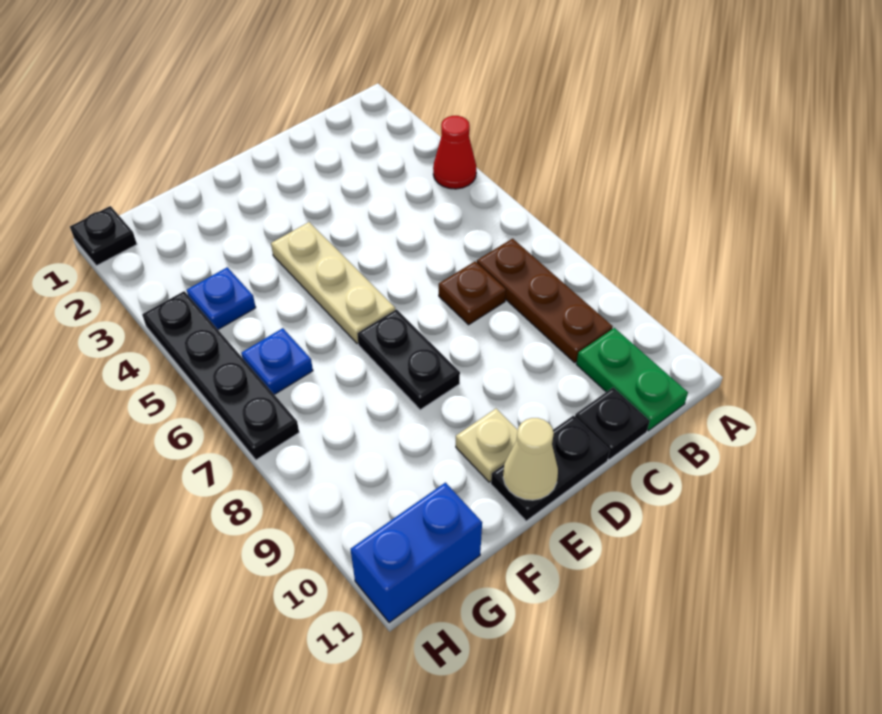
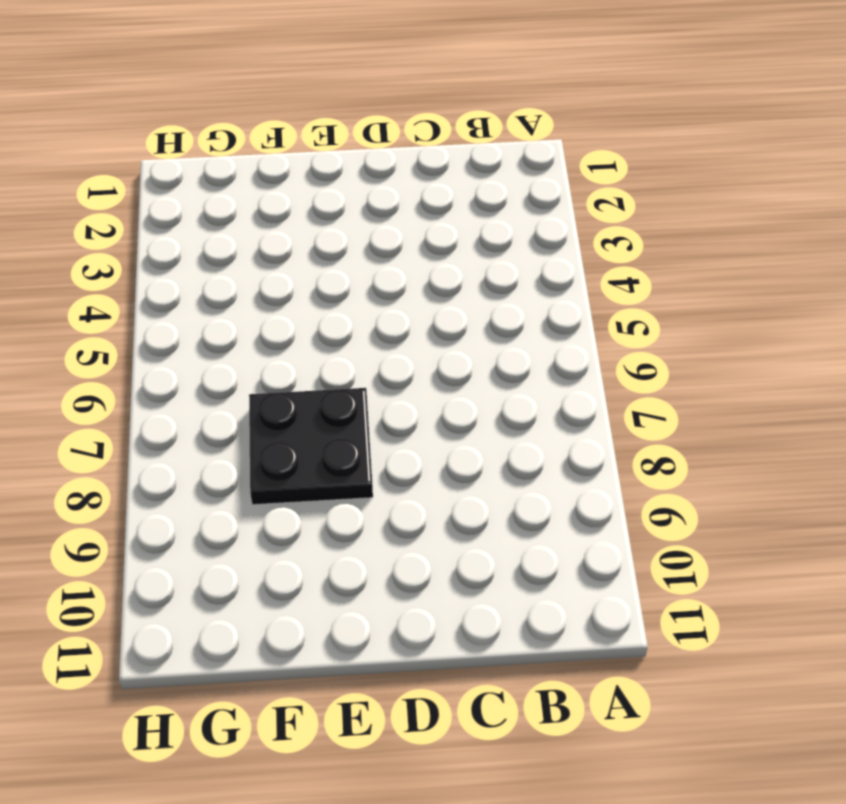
black plate E7:F8 level 1 -> black plate E7:E8 level 1
none -> red cone A4 level 1
none -> brown plate B7:B9 level 1
none -> green plate B10:B11 level 1

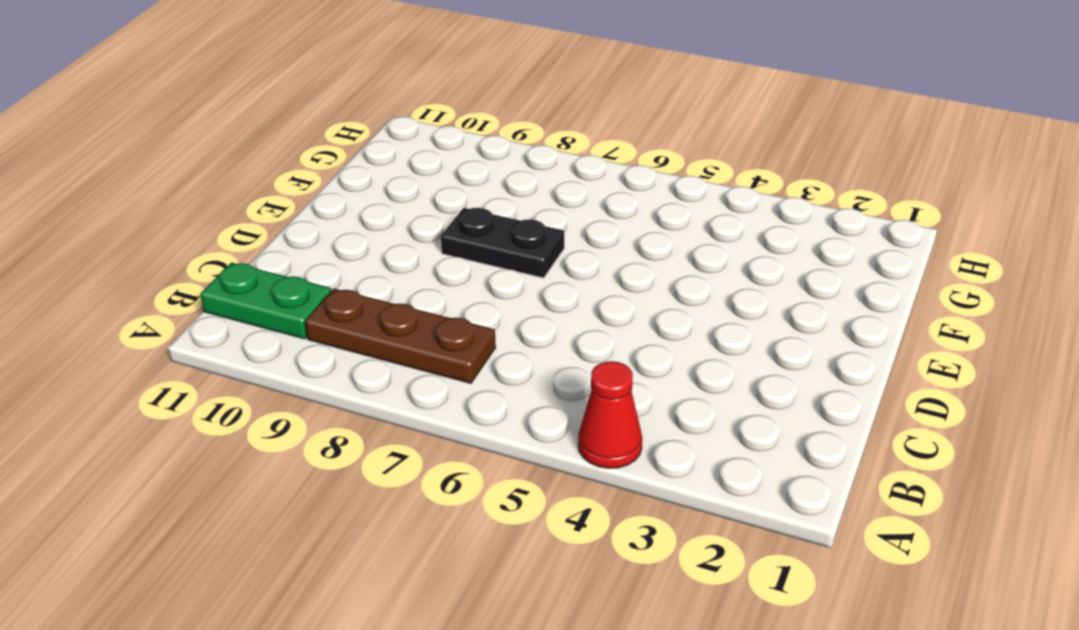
none -> brown plate C7 level 1
none -> black plate C11 level 1
none -> black plate D11:E11 level 1

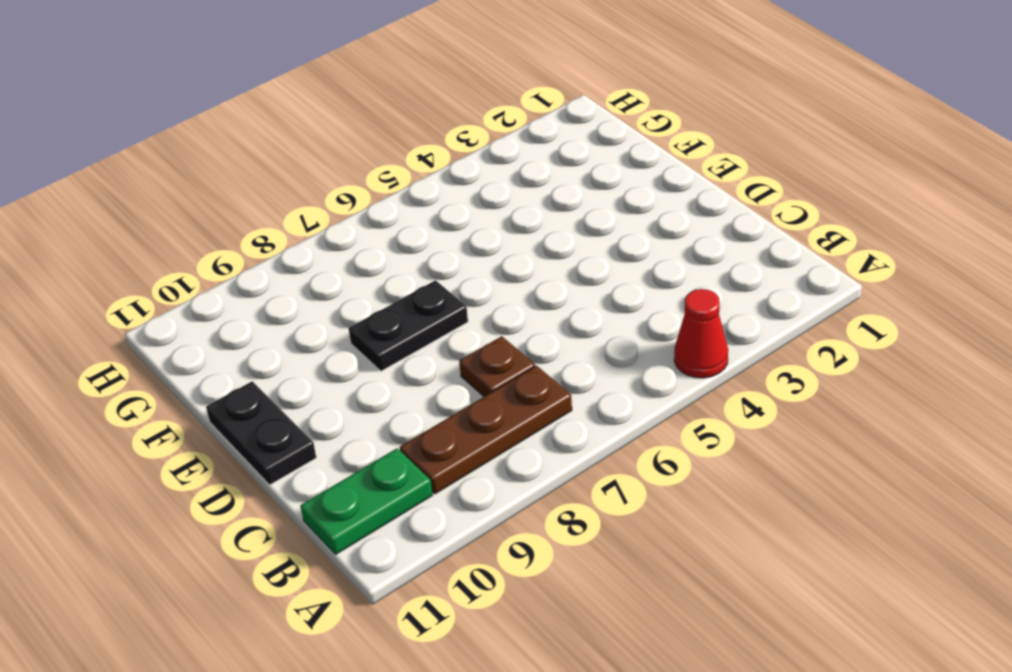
none -> black plate C11 level 1
none -> tan plate E4:E6 level 1
none -> tan plate E10 level 1

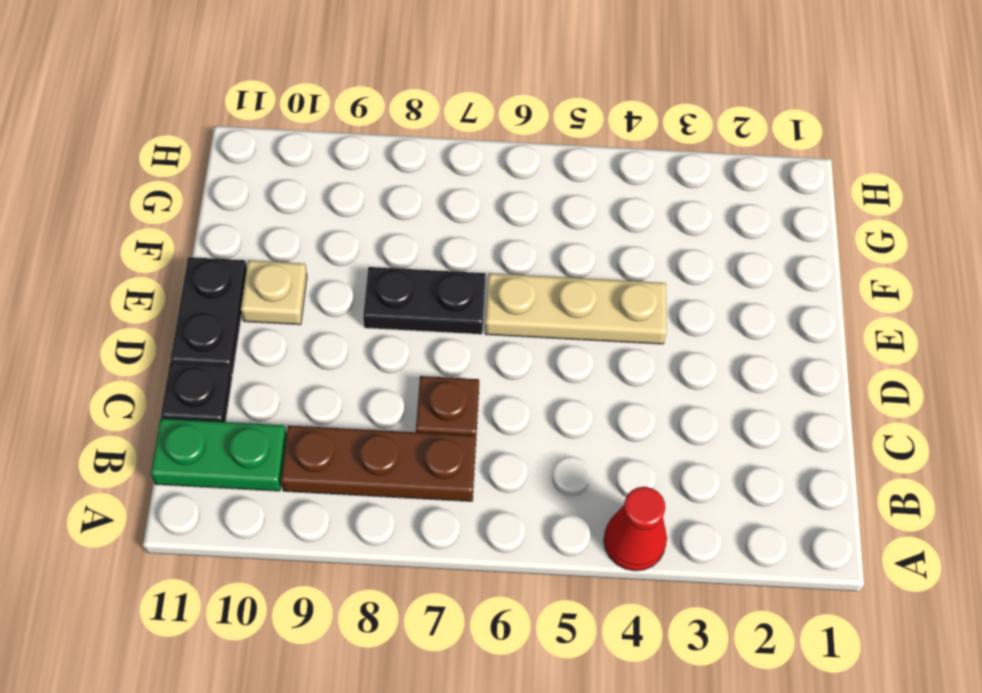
none -> blue plate G4 level 1
none -> blue plate G6 level 1
none -> blue brick G11:H11 level 1

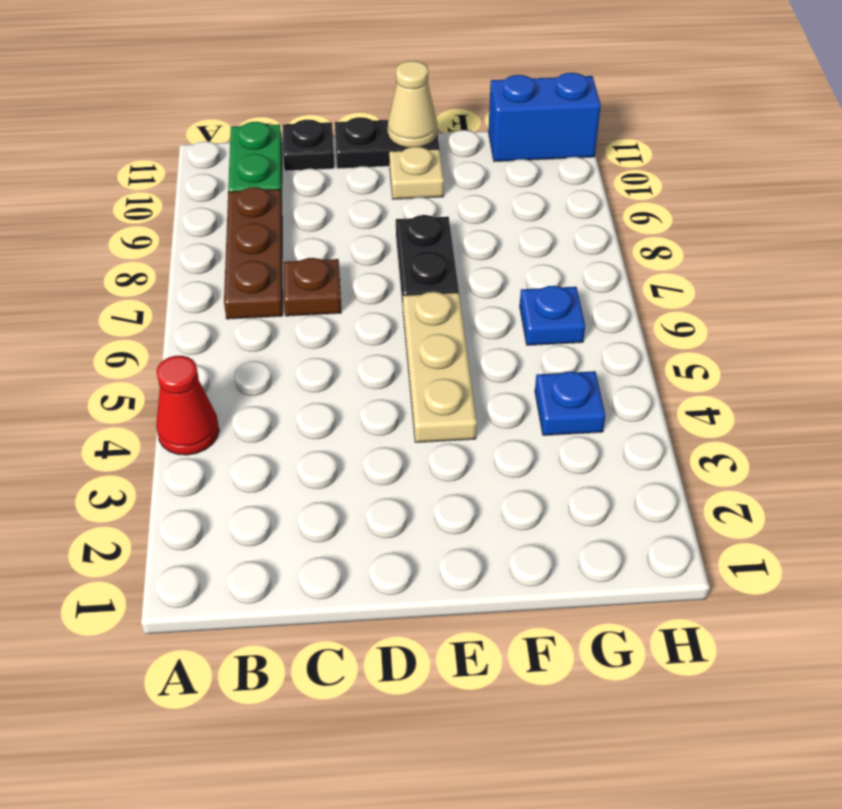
none -> black plate H1 level 1
none -> black plate H4:H7 level 1

